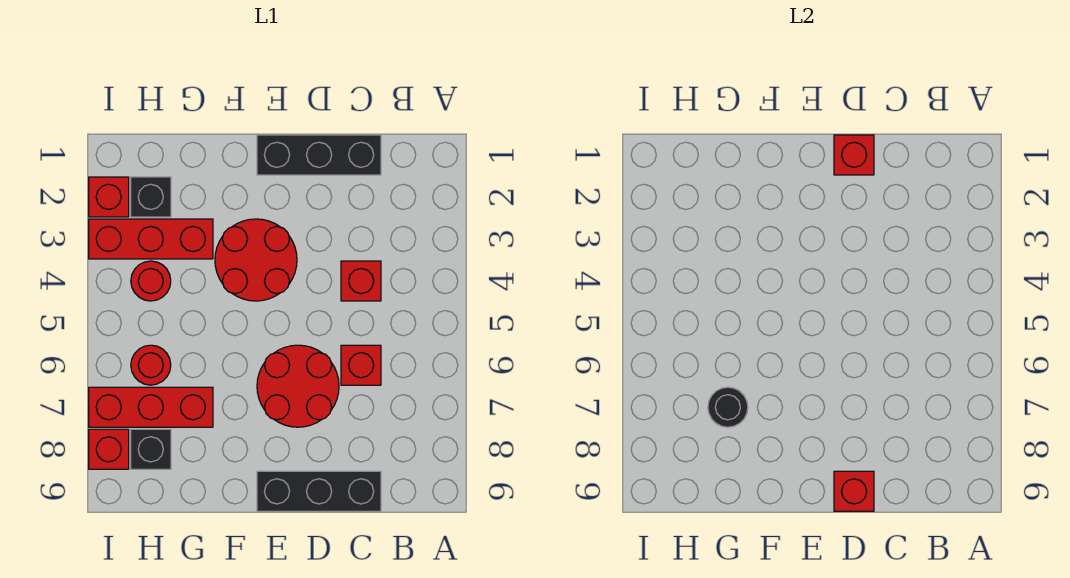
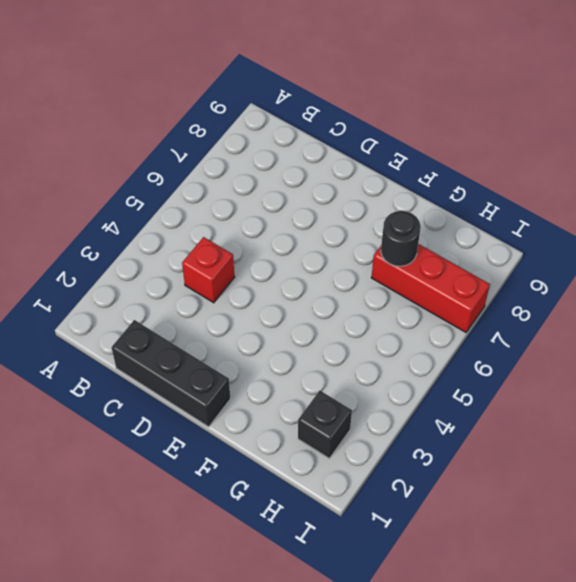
none -> red brick C6 level 1
none -> black brick C9:E9 level 1
none -> red round brick D6:E7 level 1

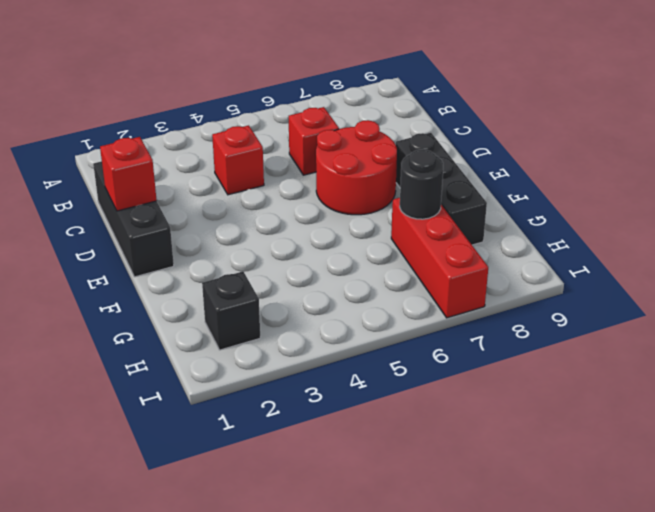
black brick E8:G8 level 1 -> black brick C9:E9 level 1
none -> red round brick E3:F4 level 1
none -> red brick G3:I3 level 1
none -> red round brick H4 level 1

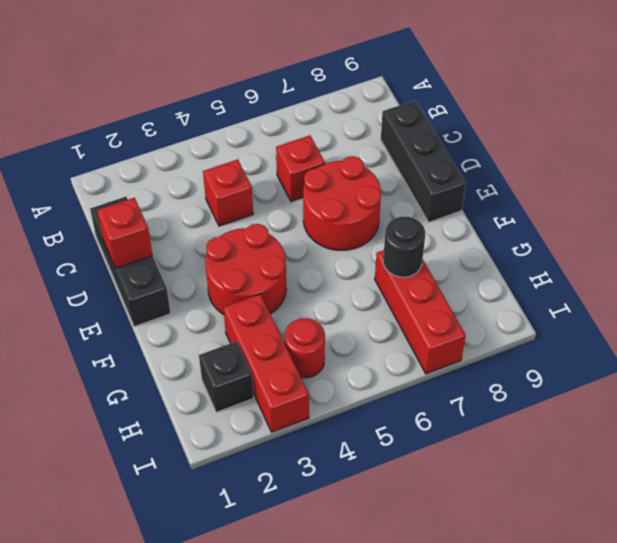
none -> red round brick H6 level 1
none -> black brick H8 level 1
none -> red brick I2 level 1

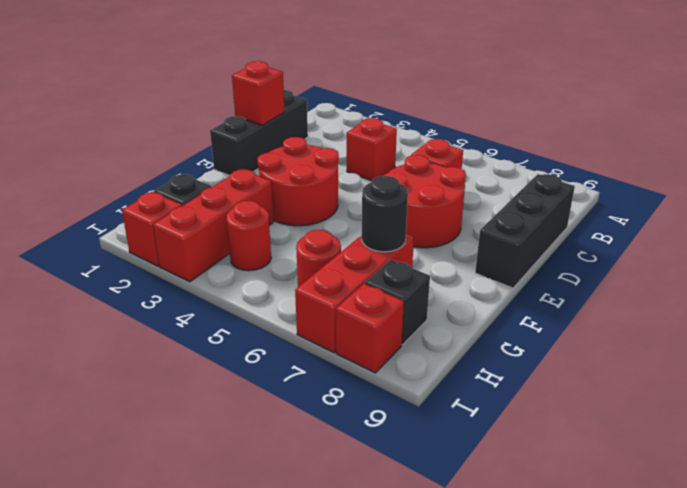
none -> red brick D9 level 2

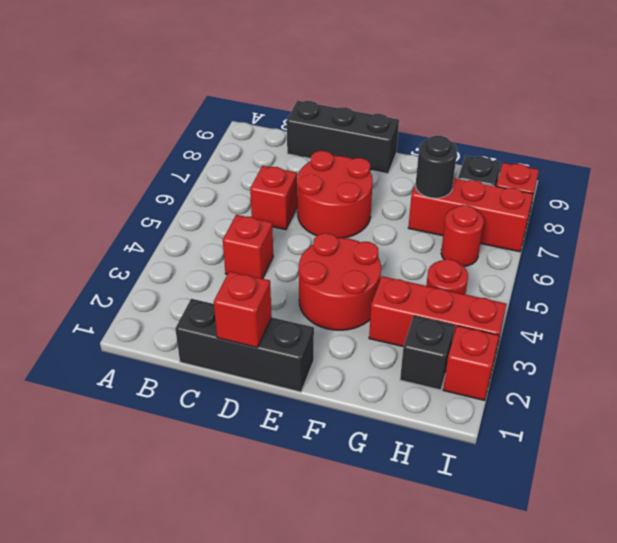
none -> red brick D9 level 2

